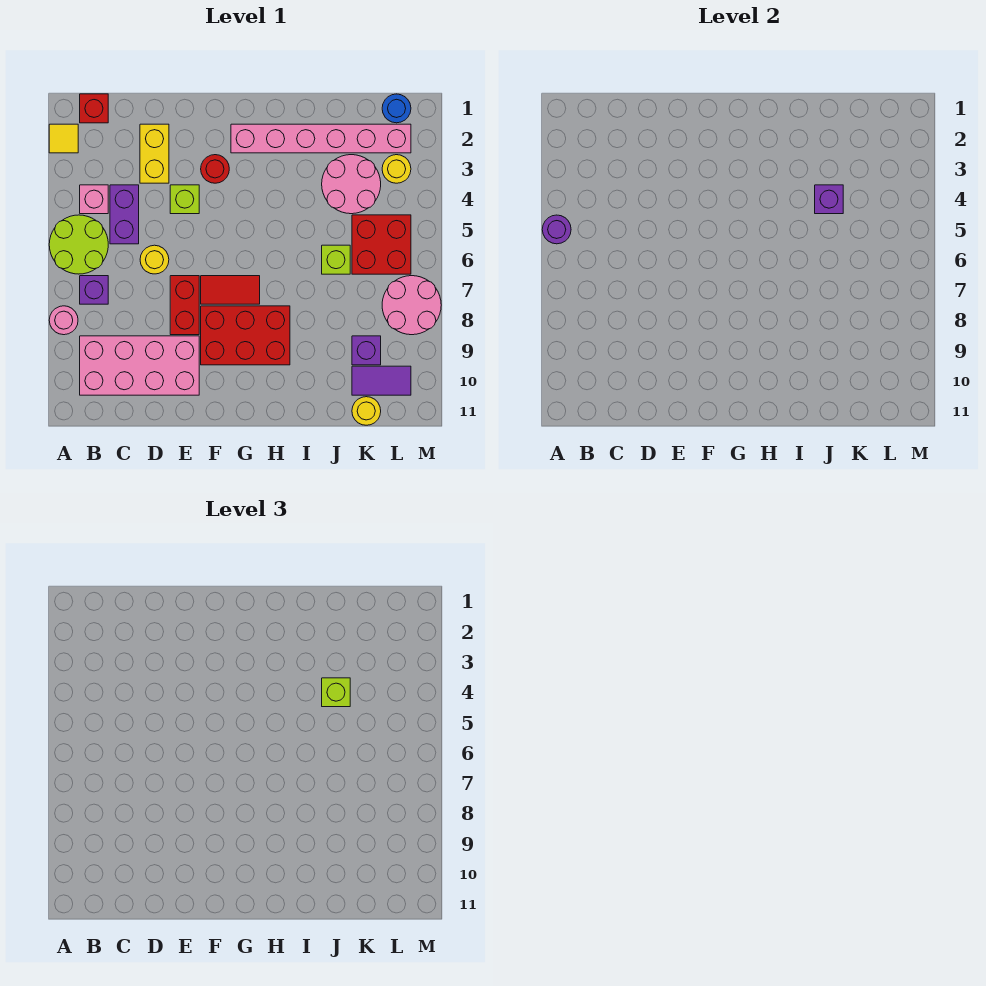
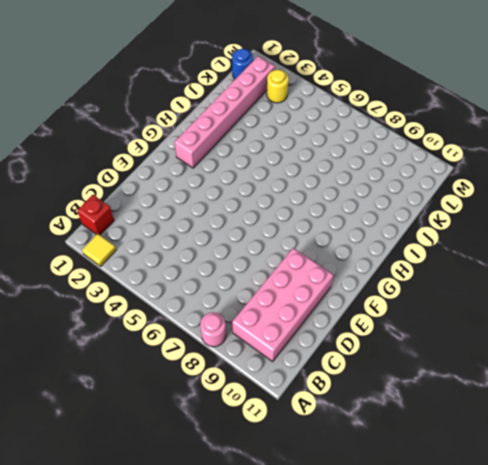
none -> lime round brick A5:B6 level 1
none -> pink brick B4 level 1
none -> purple brick B7 level 1

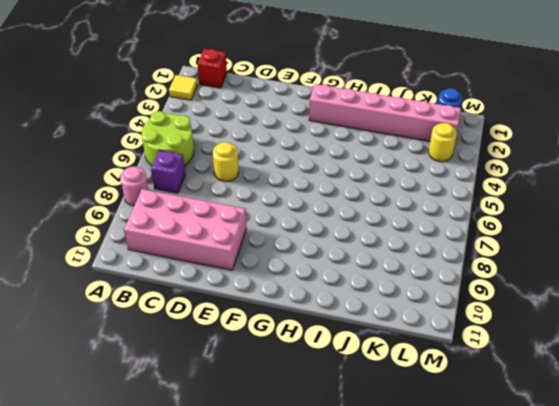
none -> pink brick B4 level 1
none -> purple brick C4:C5 level 1
none -> yellow brick D2:D3 level 1

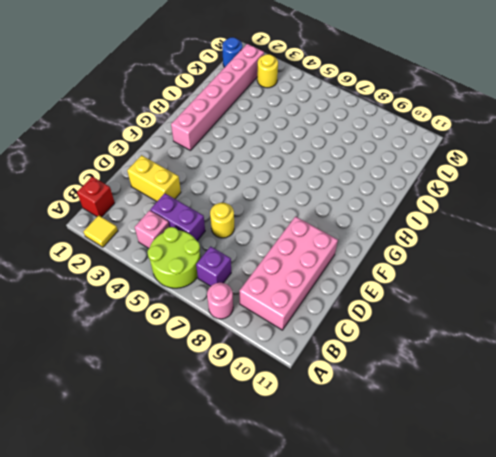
none -> lime brick E4 level 1
none -> red brick E7:E8 level 1
none -> red round brick F3 level 1

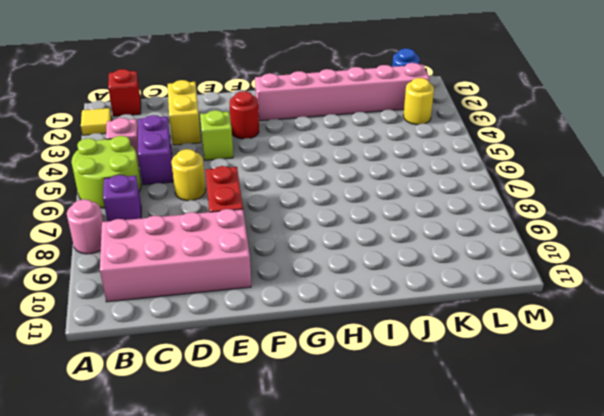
none -> red tile F7:G7 level 1
none -> red brick F8:H9 level 1
none -> pink round brick J3:K4 level 1

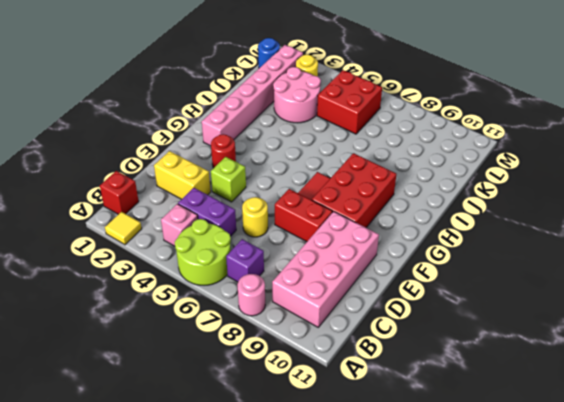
none -> lime brick J6 level 1
none -> purple brick K9 level 1
none -> purple tile K10:L10 level 1

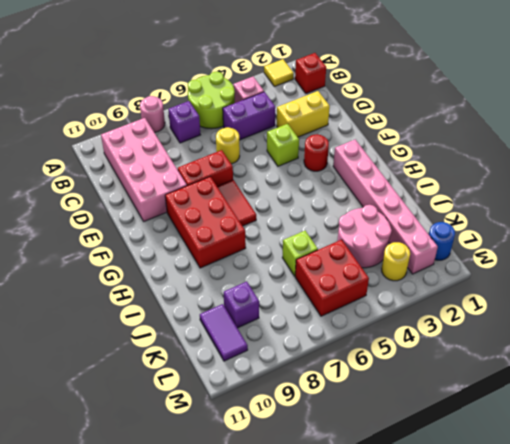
none -> yellow round brick K11 level 1
none -> pink round brick L7:M8 level 1
none -> purple round brick A5 level 2

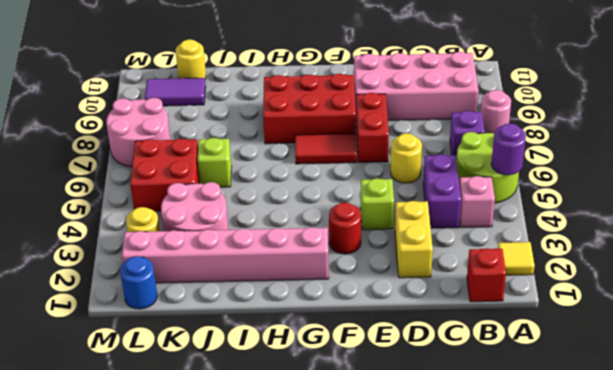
none -> purple brick K9 level 1
none -> purple brick J4 level 2
none -> lime brick J4 level 3

